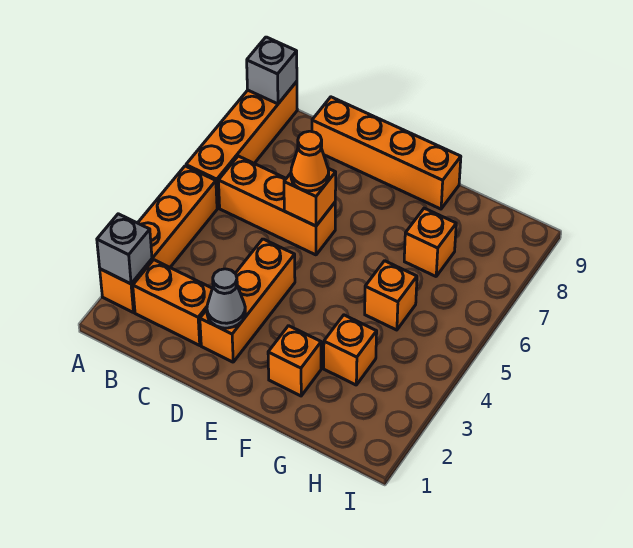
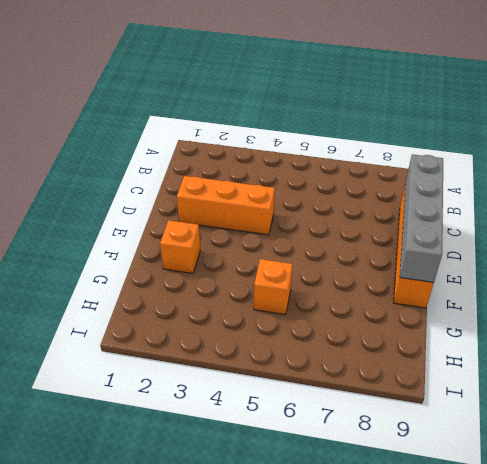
grey brick C9:F9 level 2 -> none
none -> orange brick A2:A5 level 1
none -> orange brick A6:A9 level 1
none -> orange brick B2:C2 level 1

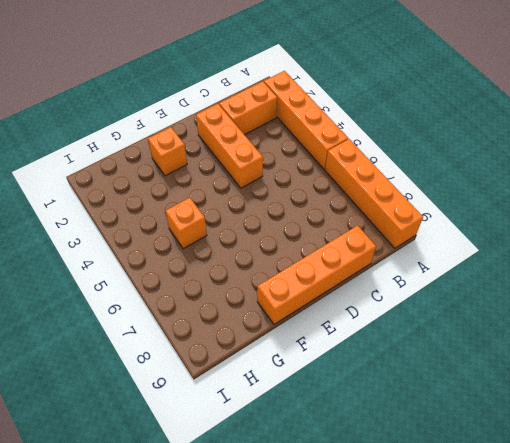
none -> orange brick B6:D6 level 1
none -> orange brick G3 level 1
none -> orange brick G7 level 1

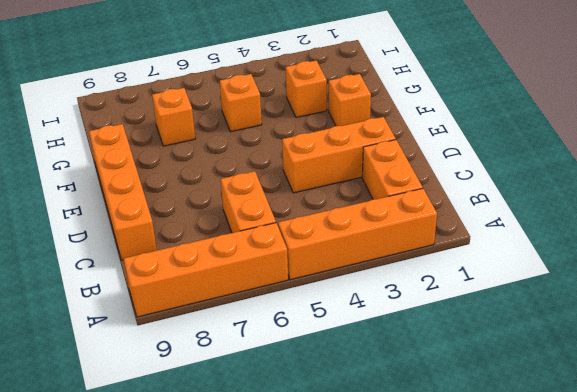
orange brick B6:C6 level 1 -> orange brick B6:D6 level 1
none -> grey brick A2 level 2
none -> grey brick A9 level 2
none -> grey cone D2 level 2

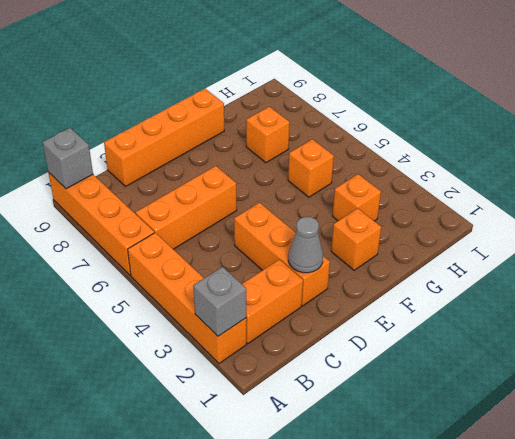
none -> orange brick D6 level 2
none -> orange cone D6 level 3

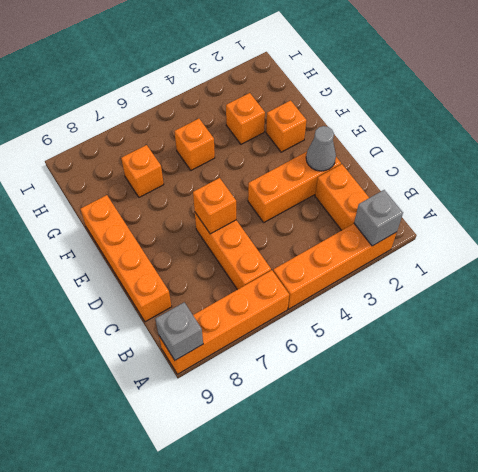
none -> orange cone D6 level 3

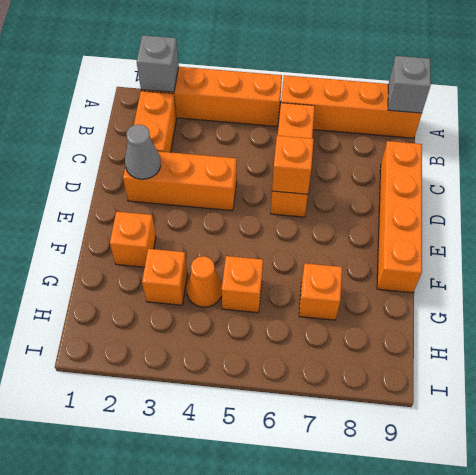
orange cone G4 level 1 -> orange cone D6 level 3

